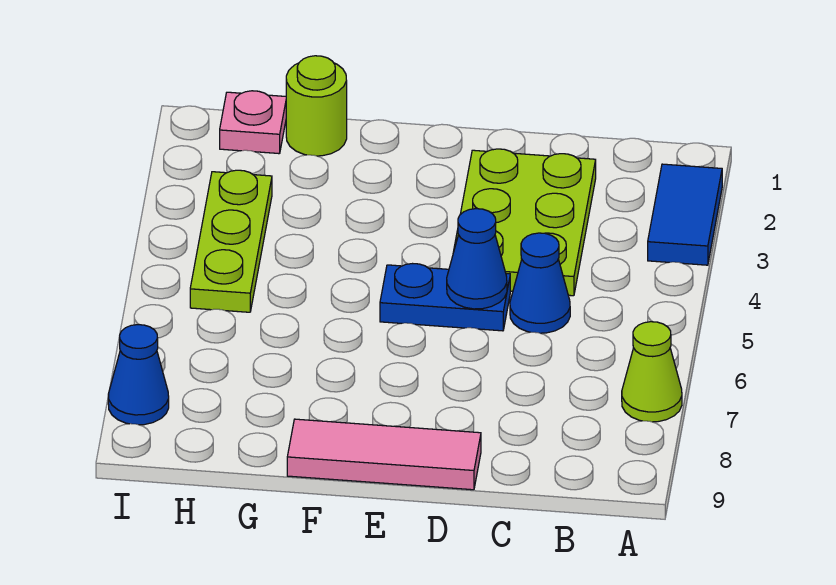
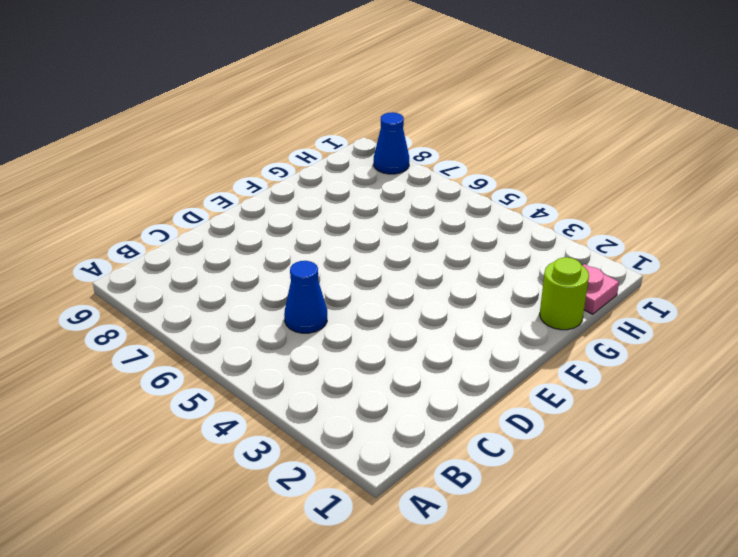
none -> blue tile A2:A3 level 1
none -> lime cone A7 level 1

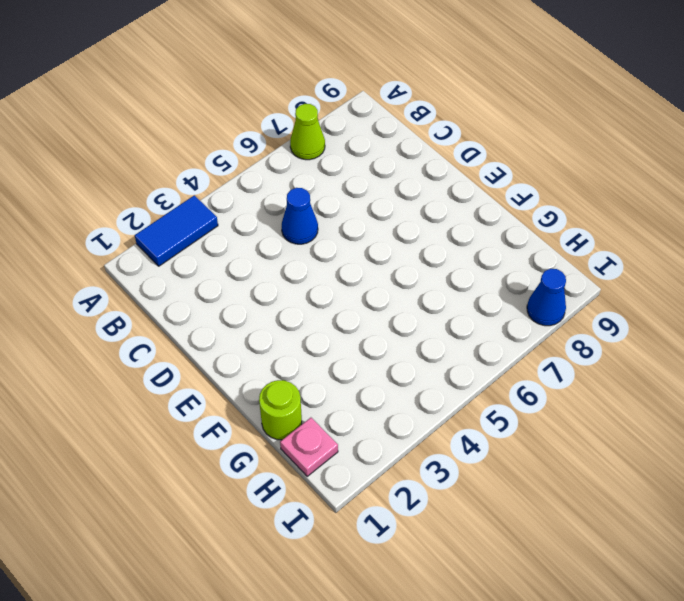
none -> lime plate C2:D4 level 1
none -> blue plate D5:E5 level 1

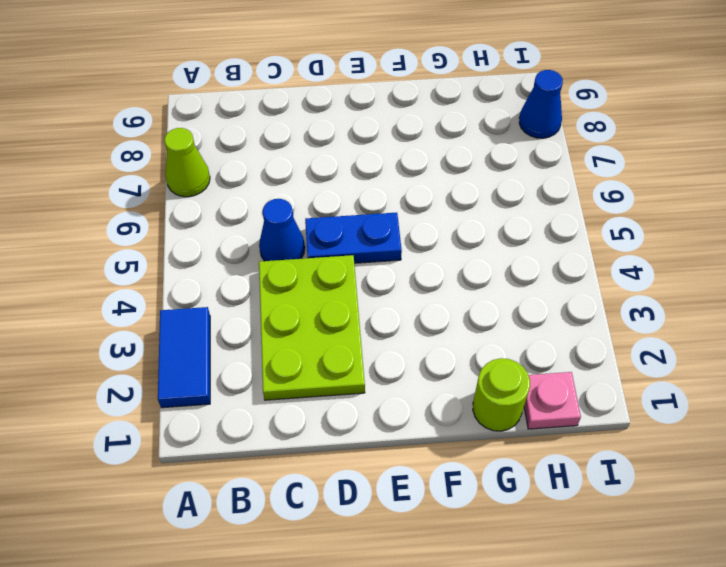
none -> pink tile D9:F9 level 1
none -> lime plate H3:H5 level 1

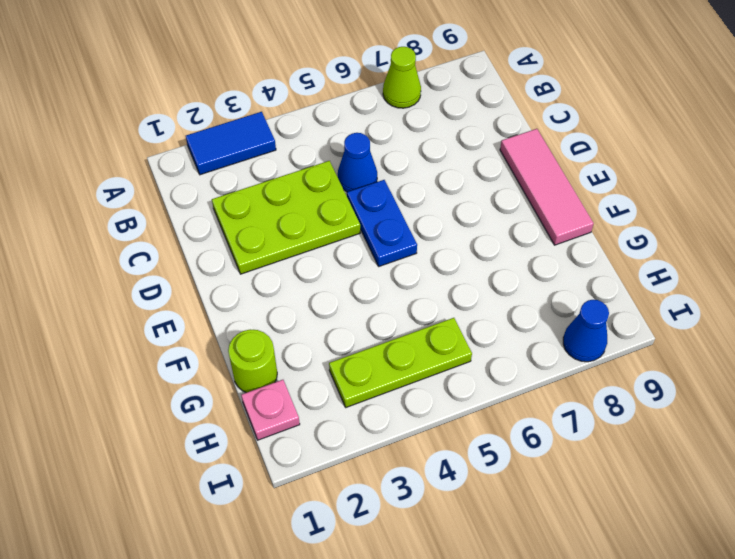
none -> blue cone D5 level 2

